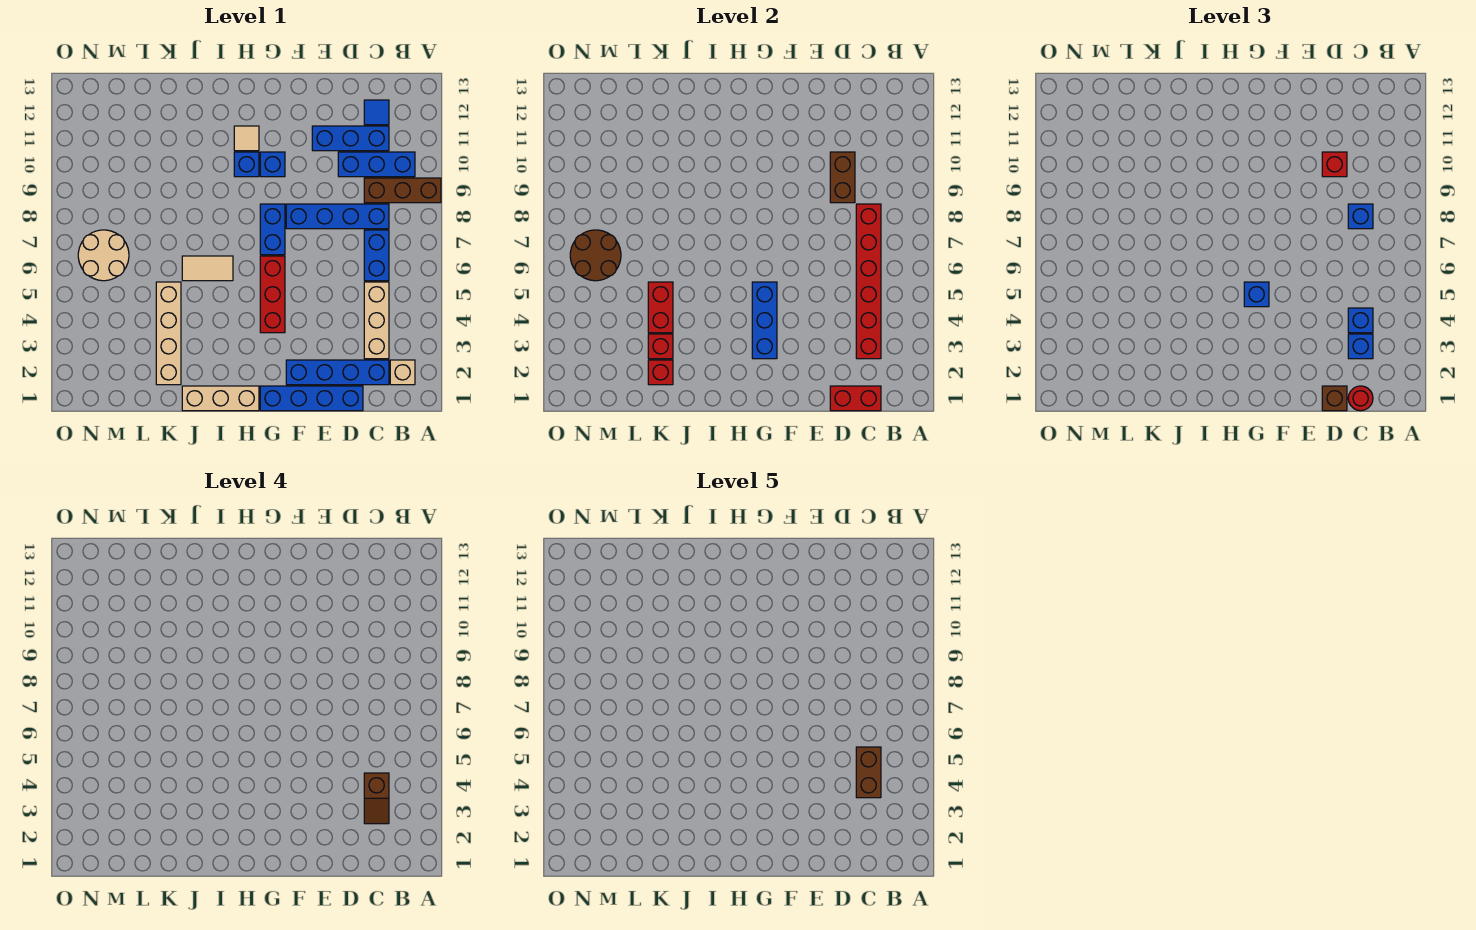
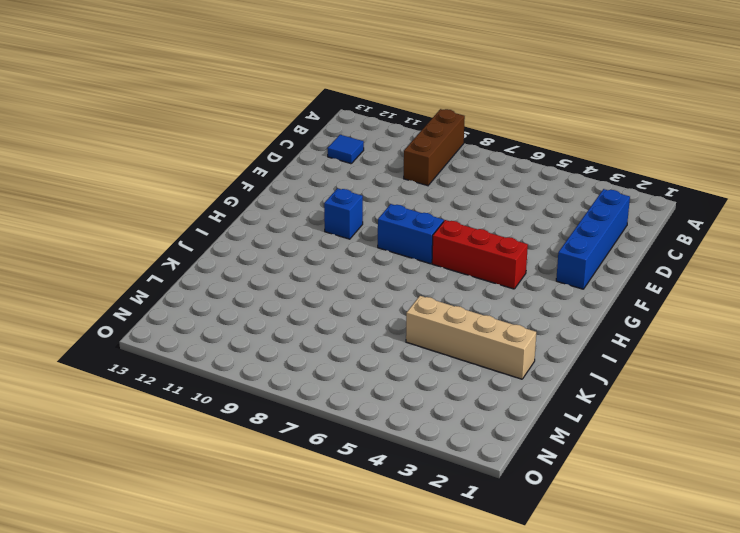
none -> tan brick B2 level 1
none -> blue brick B10:D10 level 1
none -> tan brick C3:C5 level 1
none -> blue brick C6:C7 level 1

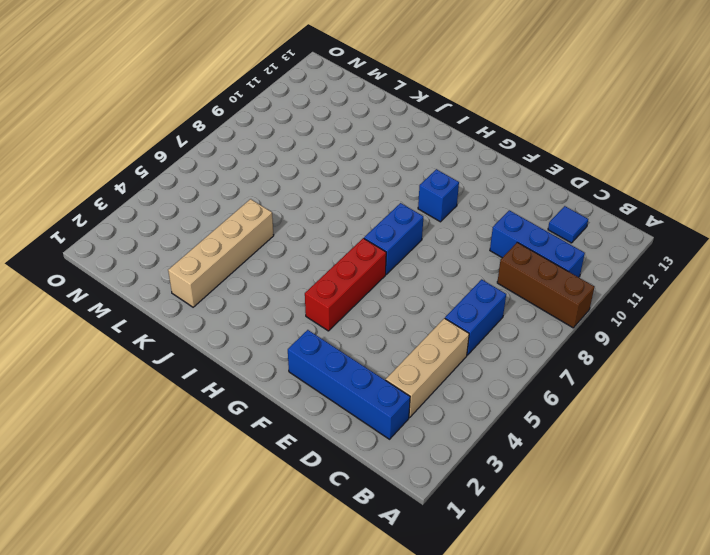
none -> tan brick B2 level 1
none -> blue brick C8:F8 level 1
none -> blue brick C11:E11 level 1
none -> blue brick D1:G1 level 1

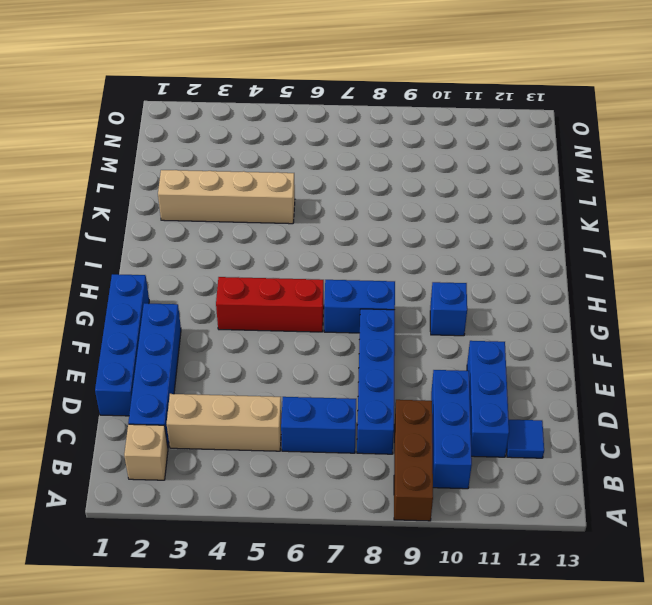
none -> tan brick H1:J1 level 1
none -> blue brick H10 level 1
none -> tan tile H11 level 1
none -> tan tile I6:J6 level 1

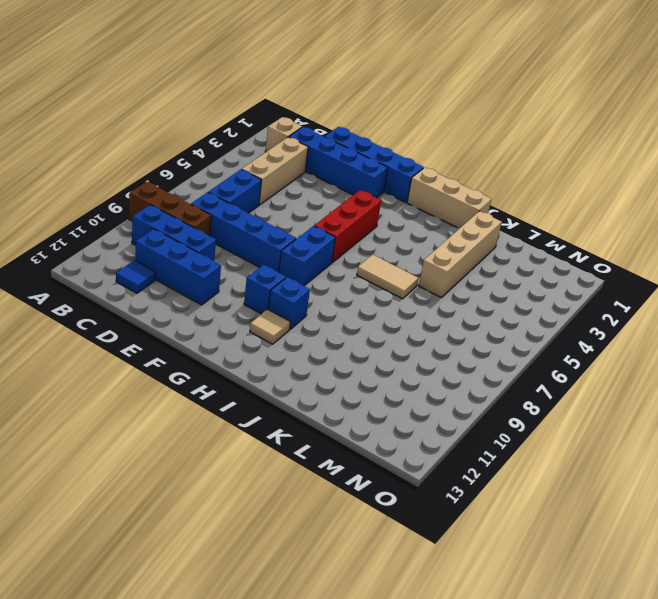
none -> tan round brick M6:N7 level 1
none -> red brick C1:D1 level 2
none -> red brick C3:C8 level 2
none -> brown brick D9:D10 level 2

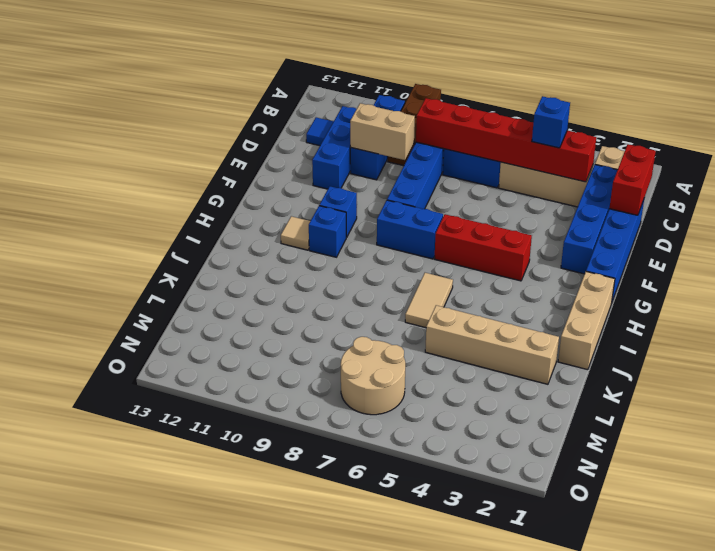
tan brick D9:D10 level 2 -> brown brick D9:D10 level 2
none -> blue brick G3:G5 level 2
none -> red brick K2 level 2
none -> red brick K3 level 2
none -> red brick K4:K5 level 2

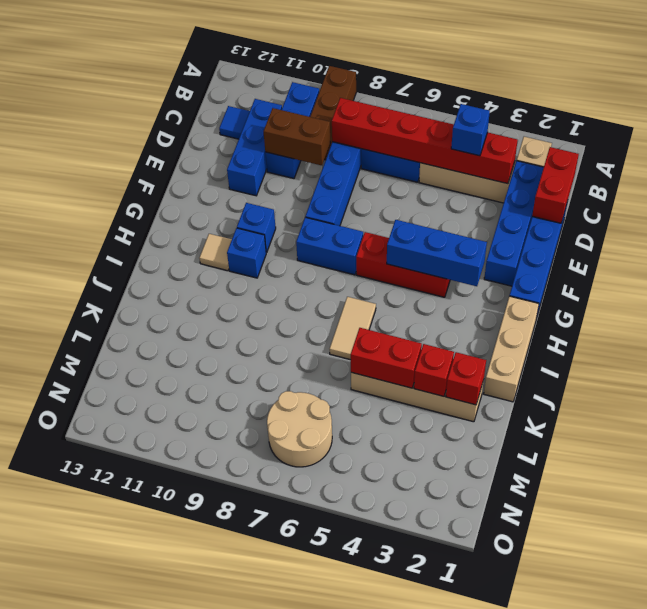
none -> brown round brick M6:N7 level 2
none -> red round brick C1 level 3
none -> blue brick C3 level 3
none -> blue brick C8 level 3

